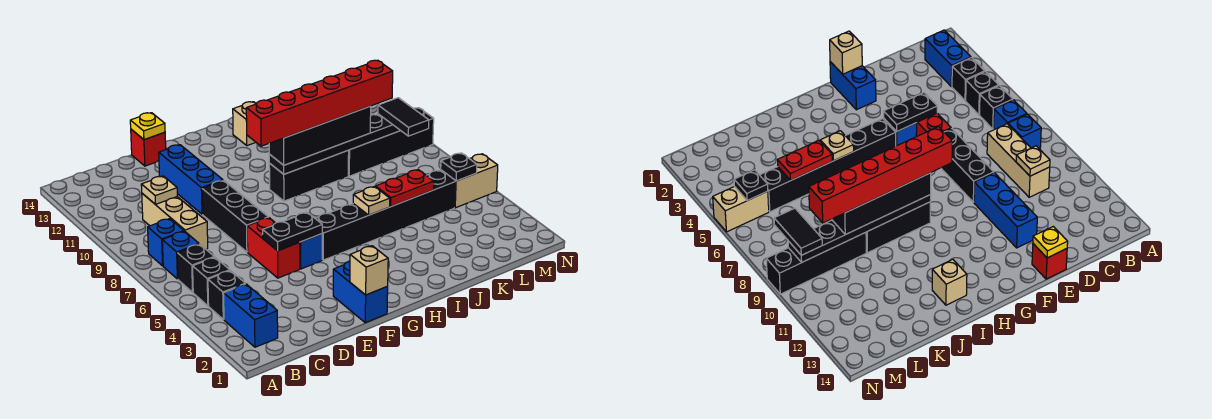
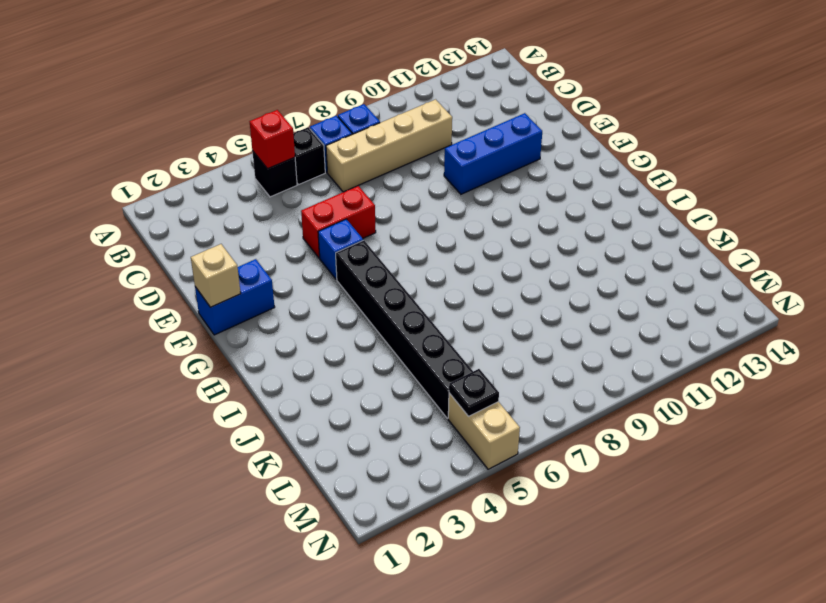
red brick B5 level 2 -> red brick E14 level 1
tan brick C7:C10 level 1 -> tan brick C8:C10 level 1
none -> blue brick B2:B3 level 1
none -> black brick B4 level 1
none -> black brick E7:E9 level 1

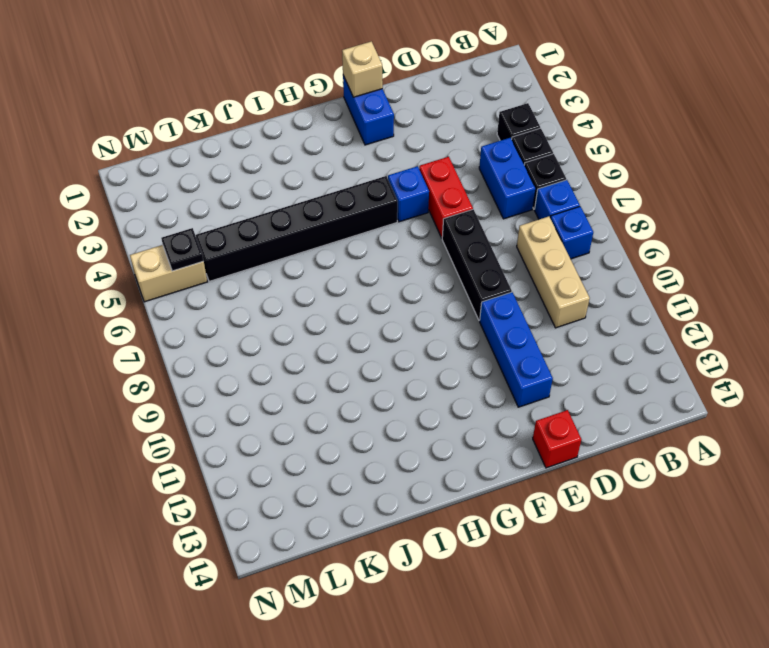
blue brick C5:C6 level 1 -> blue brick B2:B3 level 1
none -> black brick H9:J9 level 1
none -> tan brick I13 level 1
none -> black brick K9:N9 level 1

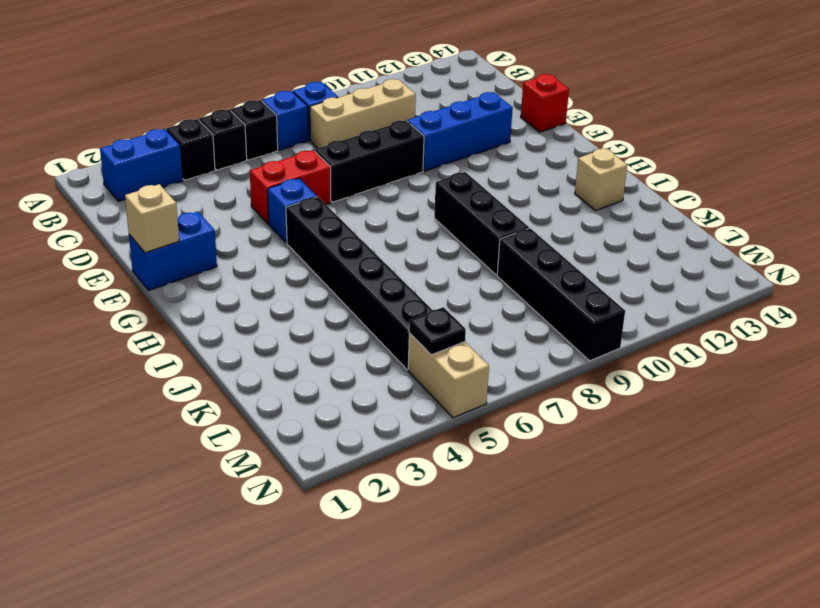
none -> tan plate C10 level 2
none -> black plate E5:F5 level 2
none -> yellow plate E14 level 2

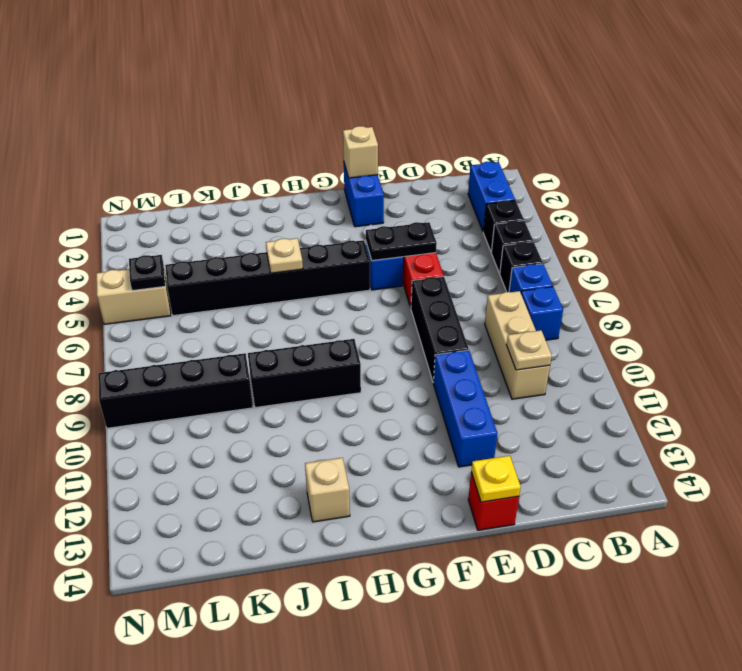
none -> black plate H9:M9 level 2
none -> red plate J5:K5 level 2
none -> black brick H9:K9 level 3

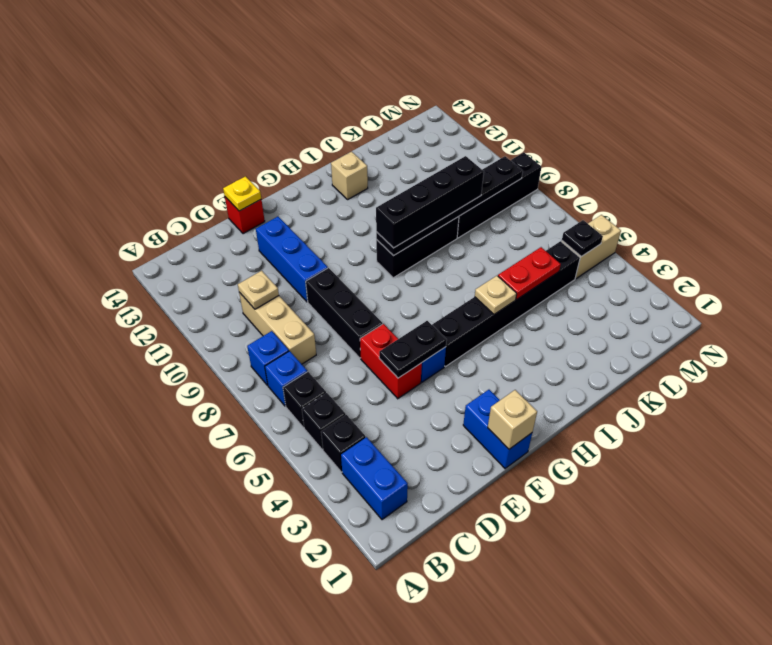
none -> black tile M8:M9 level 3
none -> red brick G9:L9 level 4

